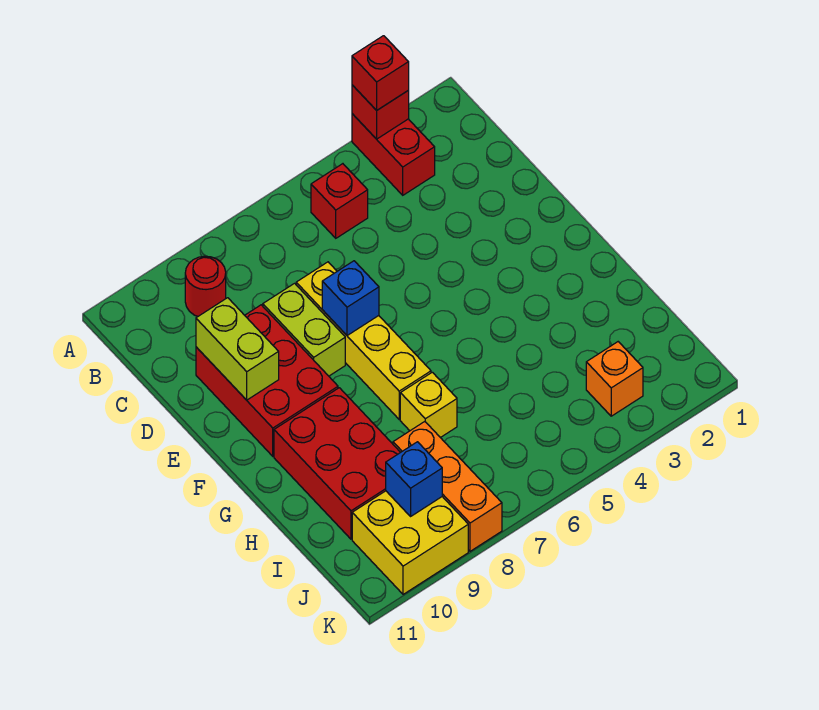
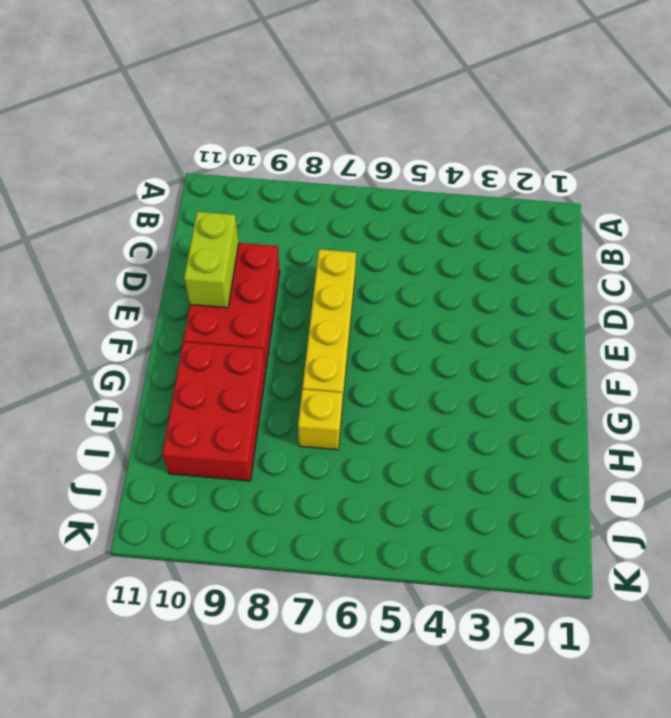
none -> red brick A3:B3 level 1
none -> red brick B5 level 1
none -> red round brick B9 level 1

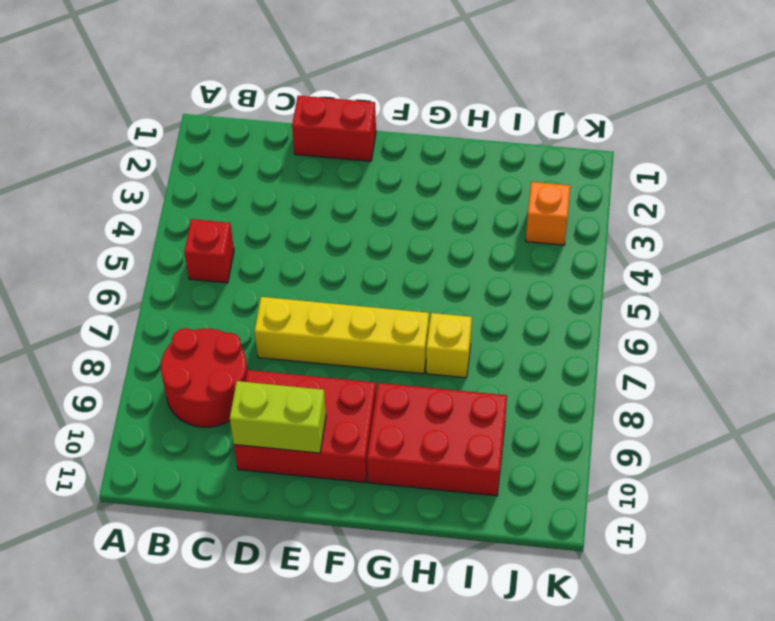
red round brick B8:C9 level 1 -> red round brick B9 level 1
red brick D1:E1 level 1 -> red brick A3:B3 level 1
none -> lime brick D8:E8 level 1
none -> orange brick I8:K8 level 1
none -> yellow brick J9:K10 level 1

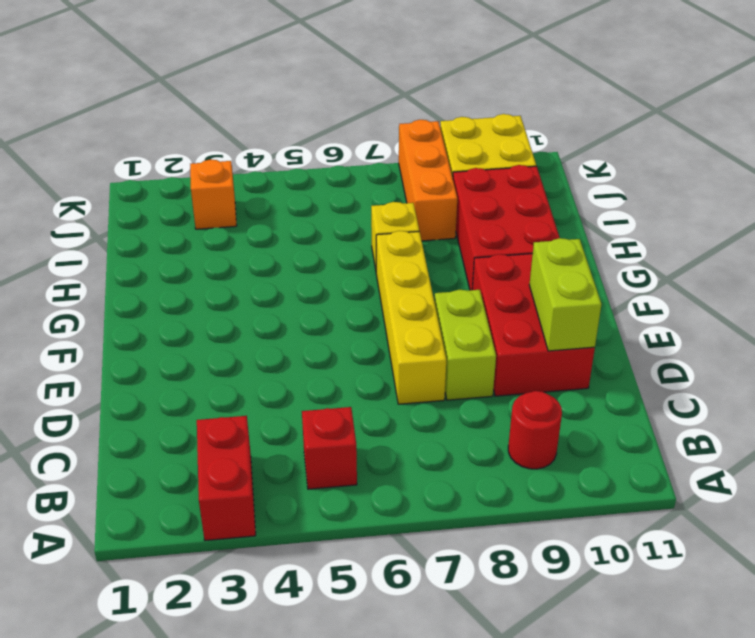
none -> red brick A3 level 2
none -> blue brick E7 level 2
none -> blue brick J9 level 2

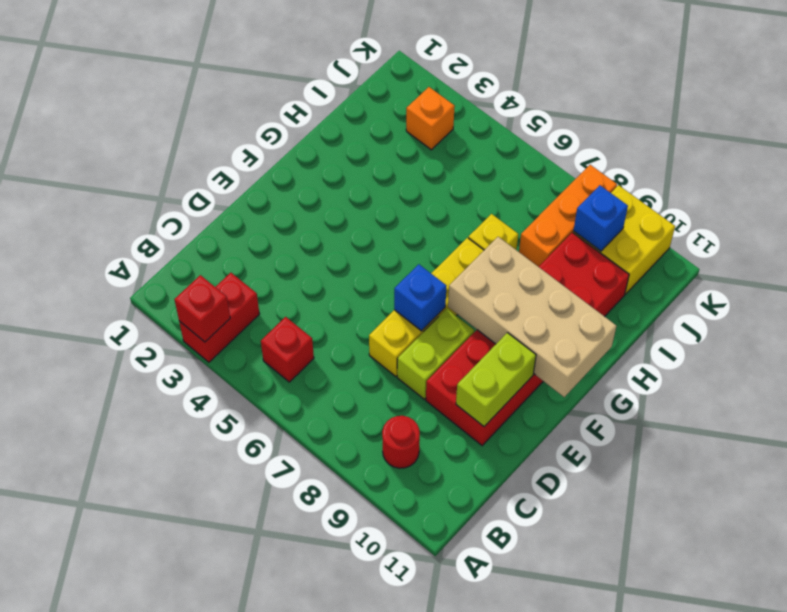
tan brick F8:G11 level 2 -> none
none -> red brick A3 level 3

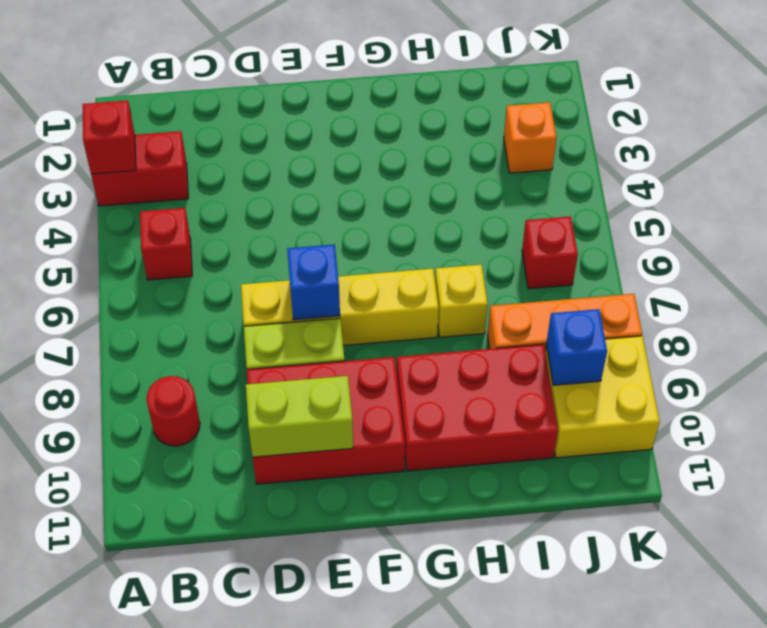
red brick J6 level 1 -> red brick A3 level 3

